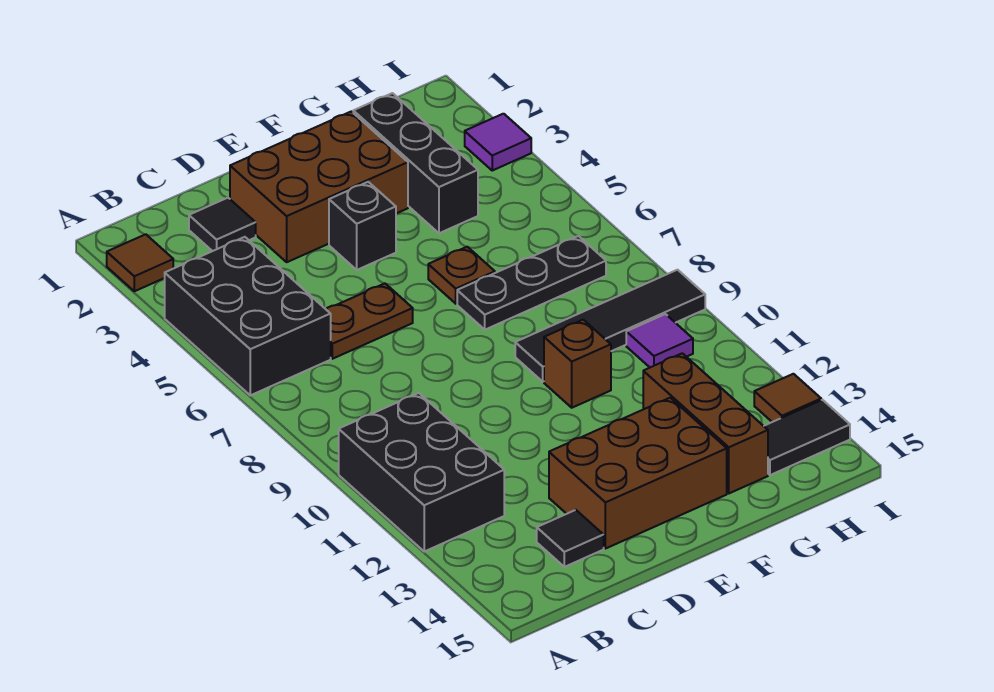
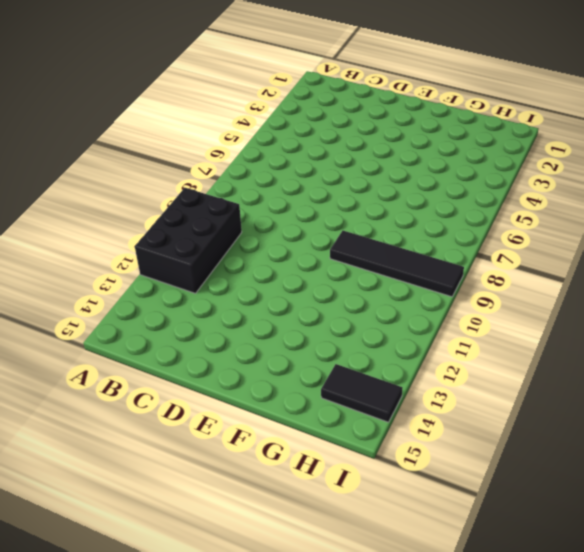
none -> brown tile A2 level 1
none -> black brick A4:B6 level 1
none -> black tile C2 level 1

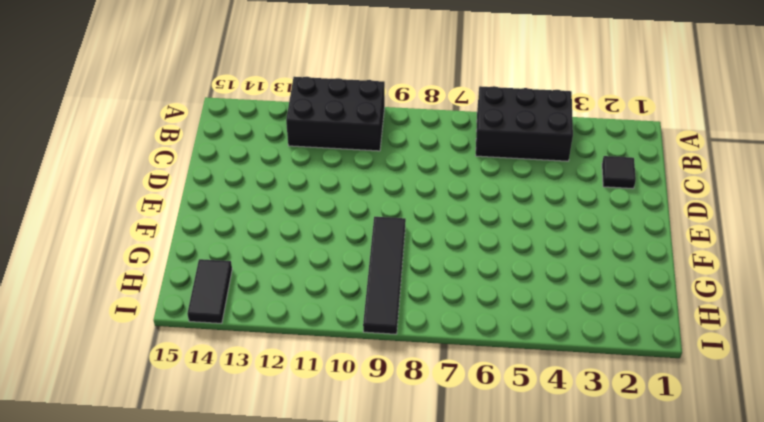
none -> brown tile A2 level 1
none -> brown plate C6:D6 level 1
none -> black tile C14 level 1

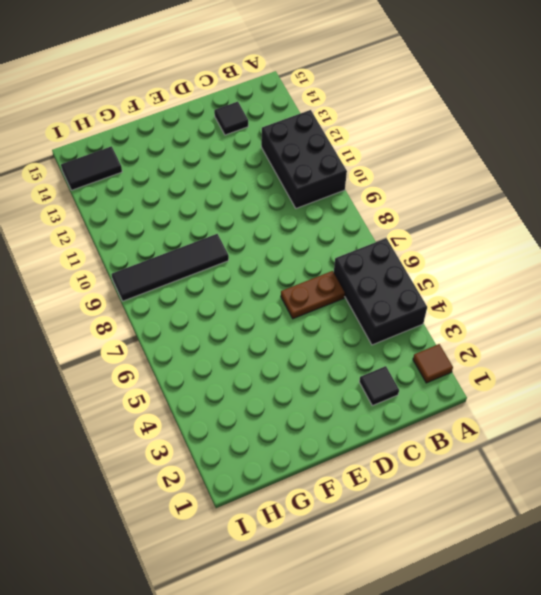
none -> brown brick D2:F3 level 1
none -> brown brick D13:F14 level 1
none -> black brick E4 level 1

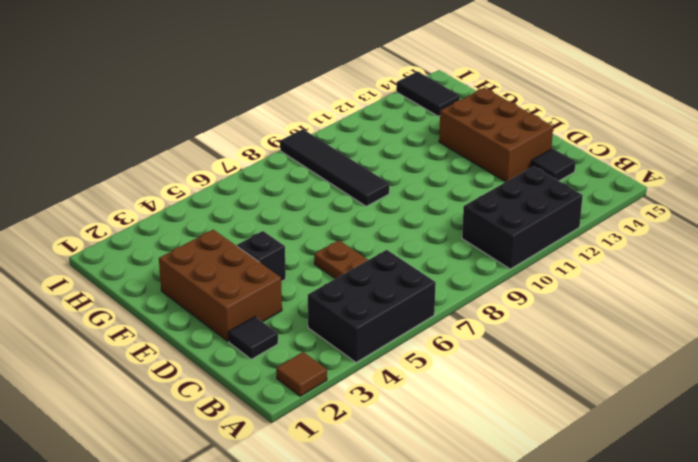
none -> brown plate F6 level 1
none -> black plate F7:H7 level 1
none -> brown brick F10 level 1

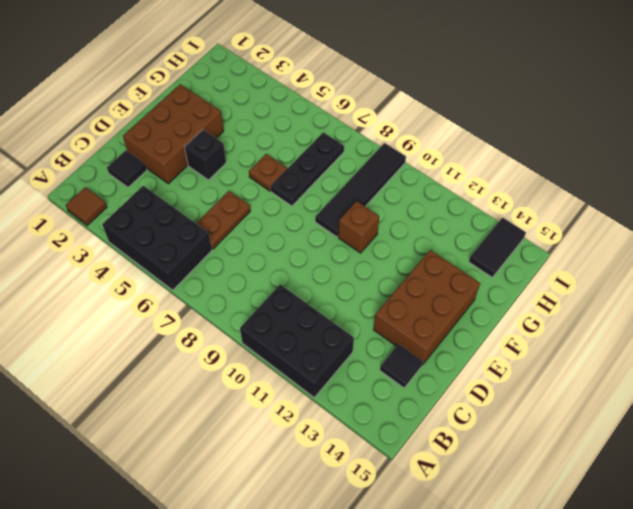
none -> black brick G2:G4 level 1
none -> brown brick G12:G14 level 1
none -> purple tile H10 level 1

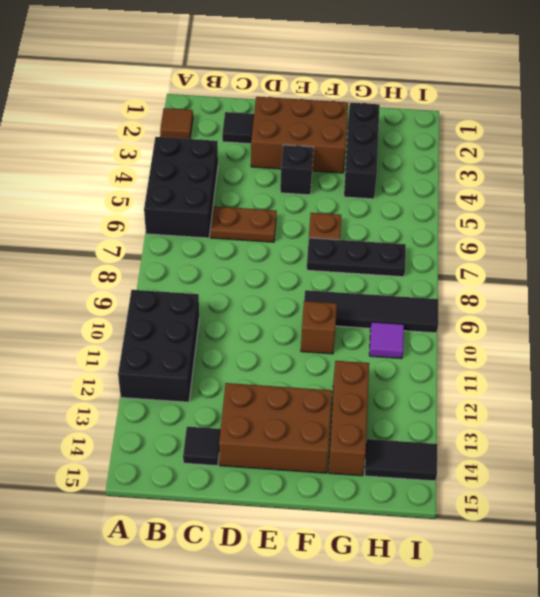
none -> purple tile I3 level 1
none -> brown tile I13 level 1

